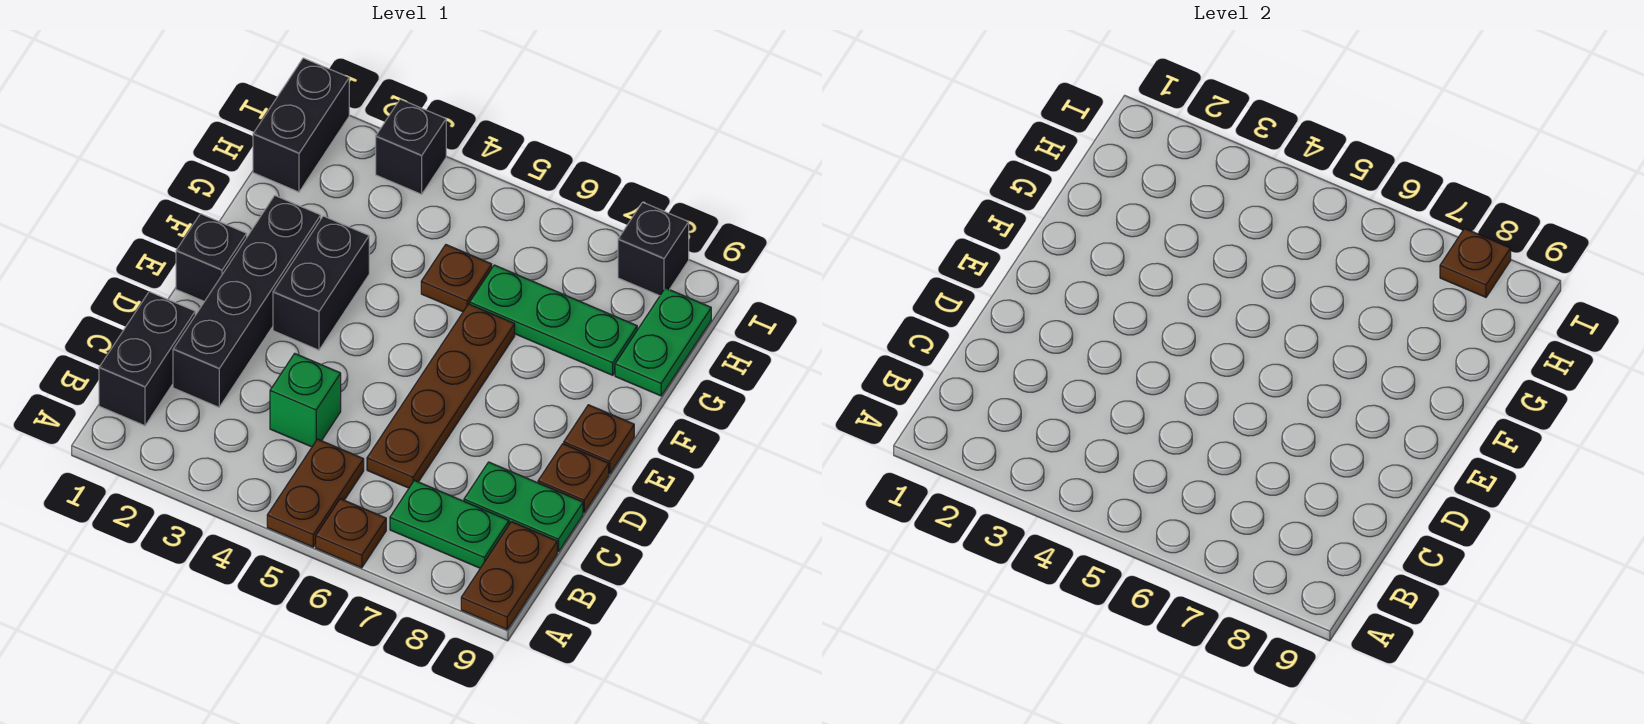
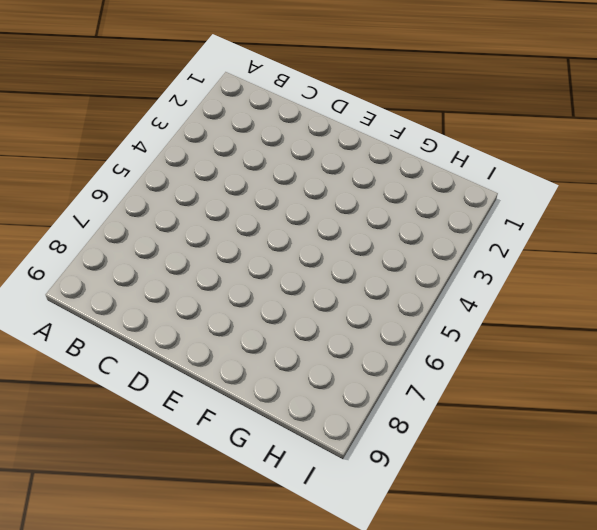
none -> brown plate A5:B5 level 1
none -> brown plate A6 level 1
none -> brown plate A9:B9 level 1

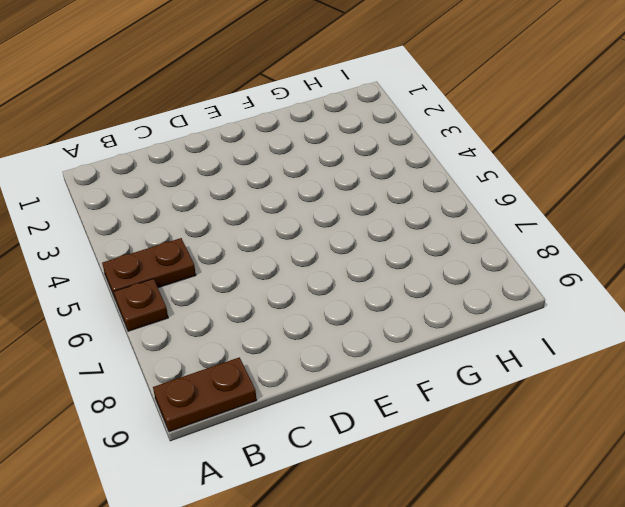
none -> black brick B1:C1 level 1
none -> green plate B7:B8 level 1
none -> black brick C2:F2 level 1

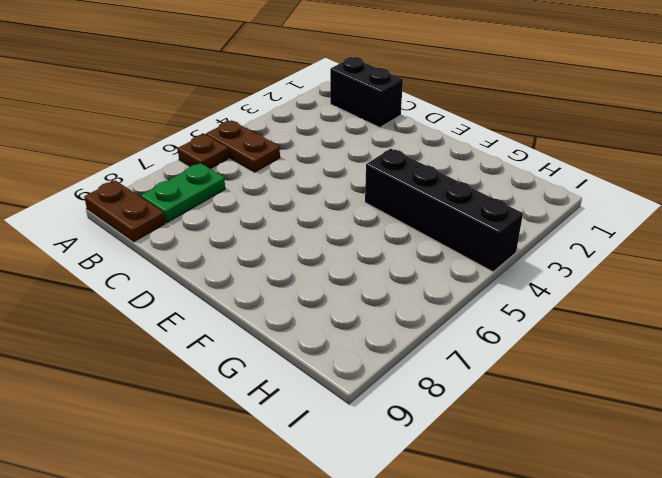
black brick F4:I4 level 1 -> black brick C2:F2 level 1
none -> green brick C4 level 1
none -> brown plate C6:F6 level 1
none -> green plate C8:C9 level 1

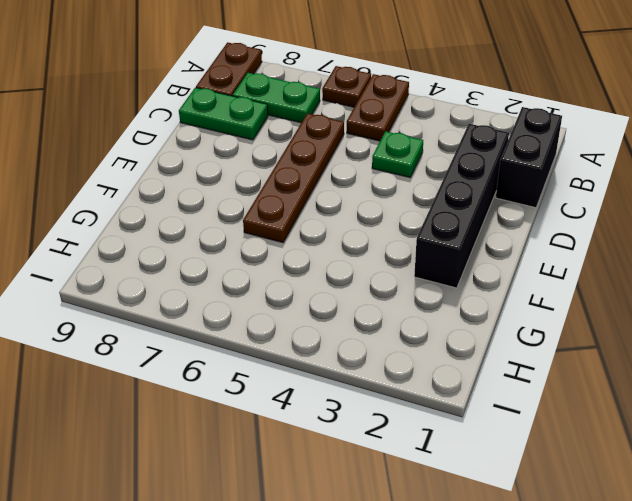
green plate C4 level 1 -> green brick C4 level 1
none -> brown plate D9 level 1
none -> black brick E1 level 1
none -> black brick E3:F3 level 1

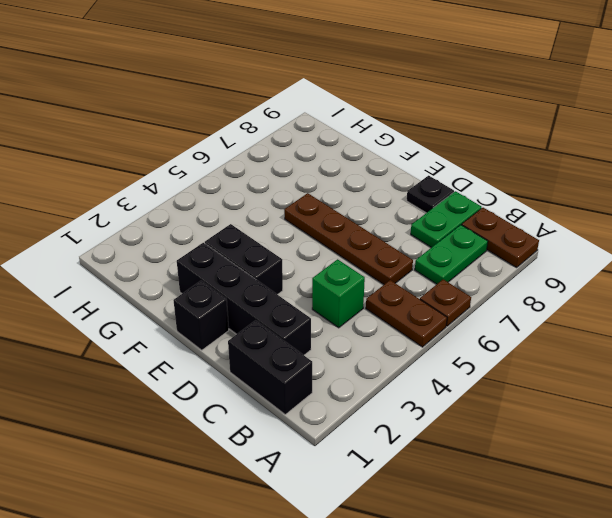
black plate D9 level 1 -> brown plate D9 level 1
none -> brown plate E9 level 1
none -> brown plate G5 level 1
none -> green plate G6:G8 level 1

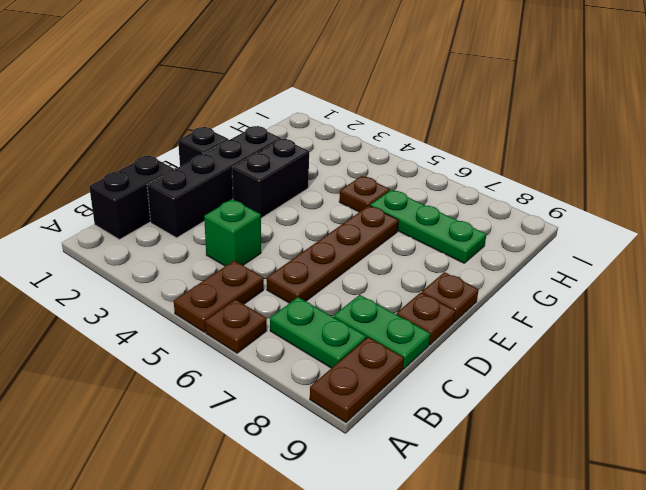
none -> green plate G9:H9 level 1
none -> black brick H1:I1 level 1
none -> black brick I3 level 1

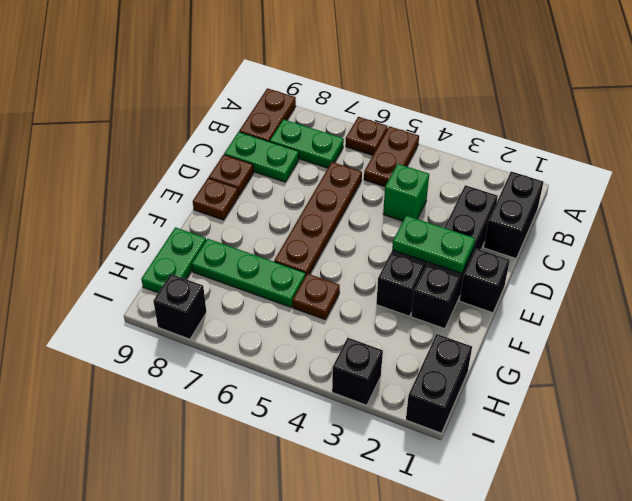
green plate E2:E3 level 2 -> none
none -> brown plate I8 level 2

